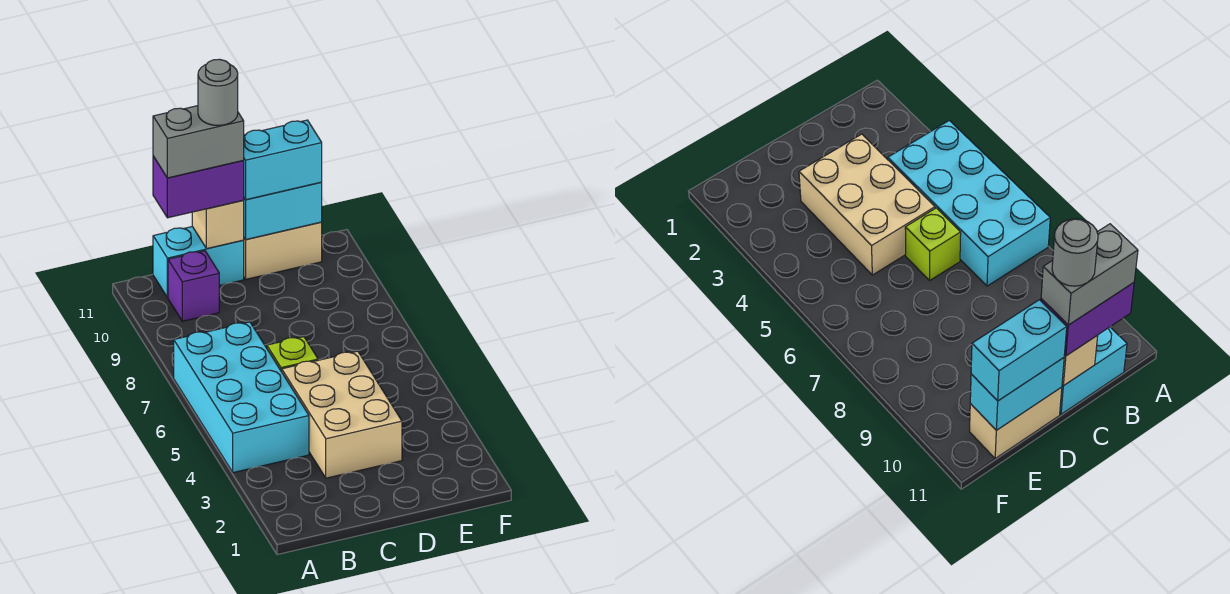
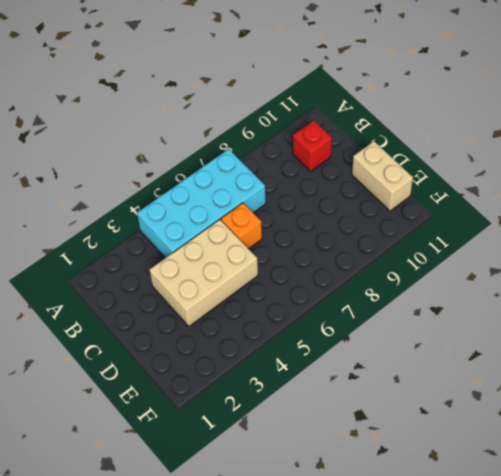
red brick B10 level 1 -> purple brick B10 level 1
orange brick C6 level 1 -> lime brick C6 level 1
none -> cyan brick B11:C11 level 1
none -> tan brick C11 level 2
none -> cyan brick D11:E11 level 2

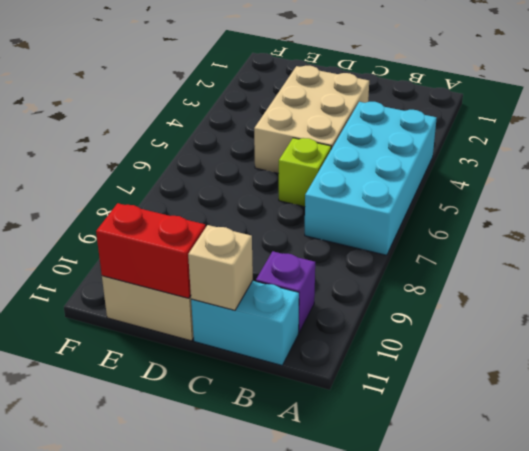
red brick D11:E11 level 2 -> cyan brick D11:E11 level 2
none -> purple brick B11:C11 level 3
none -> cyan brick D11:E11 level 3
none -> grey brick B11:C11 level 4

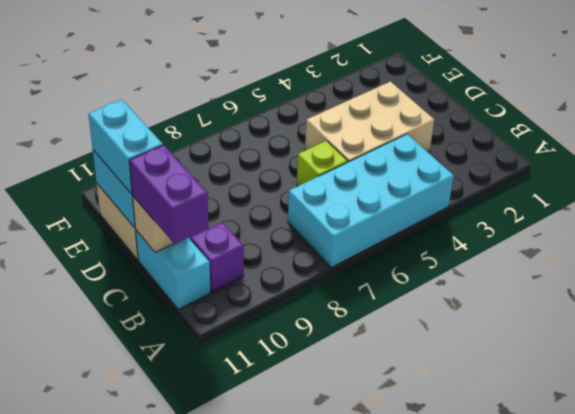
none -> grey brick B11:C11 level 4
none -> grey round brick C11 level 5

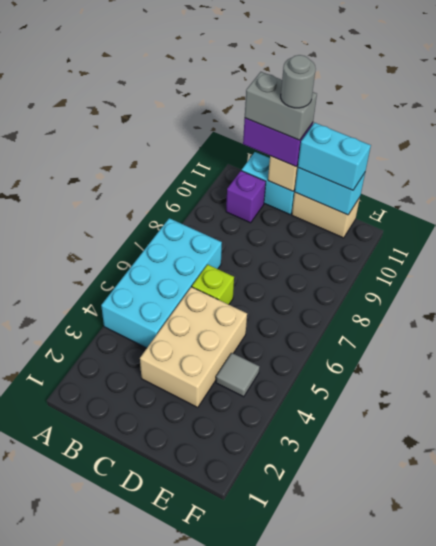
grey tile E4 level 1 -> none

